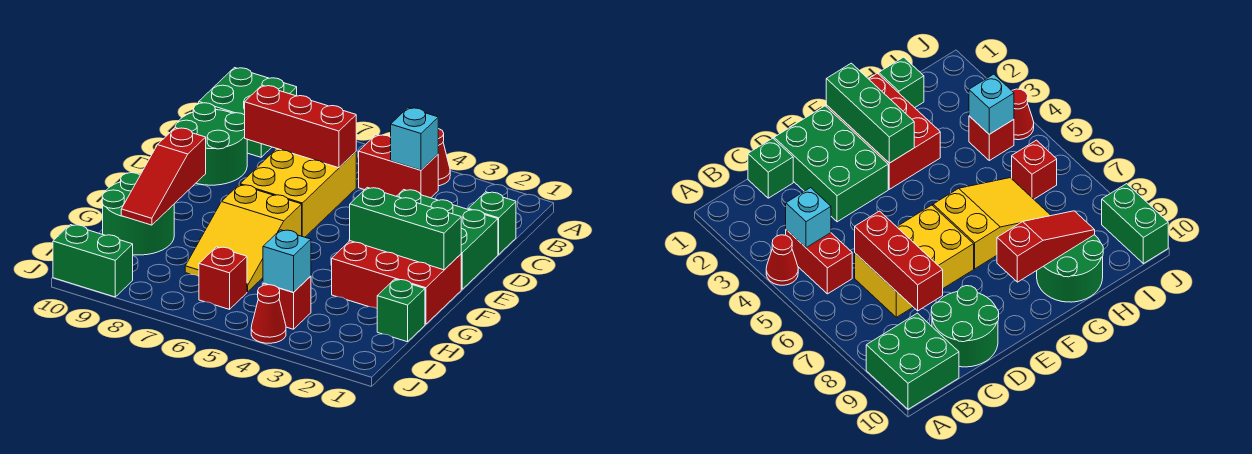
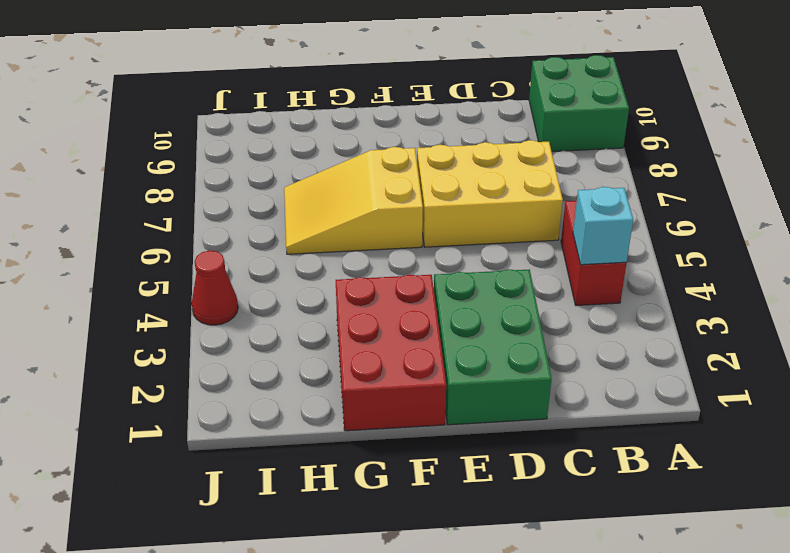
none -> red cone A4 level 1
none -> green brick C1 level 1
none -> green round brick C9:D10 level 1

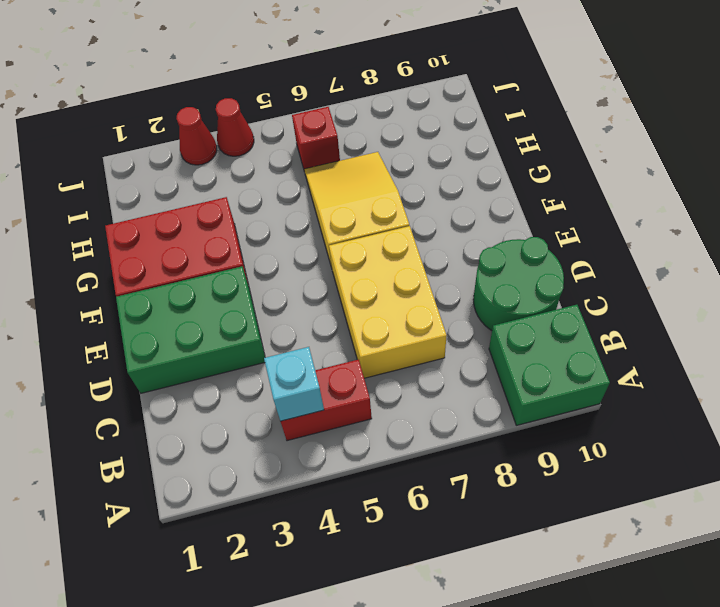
red cone J3 level 1 -> red cone A4 level 1
none -> green brick C1 level 1
none -> green round brick G9:H10 level 1
none -> green brick H1 level 1

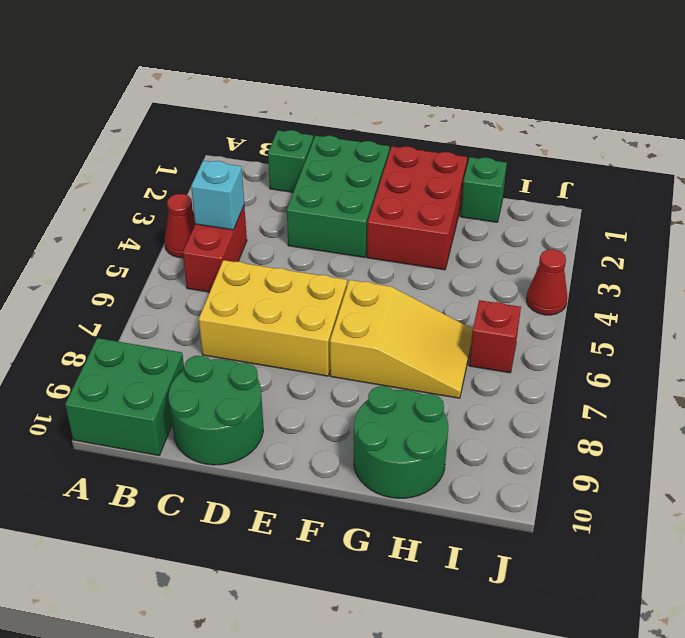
none -> red brick I4 level 1
none -> green brick J9:J10 level 1
none -> red brick C6:C8 level 2

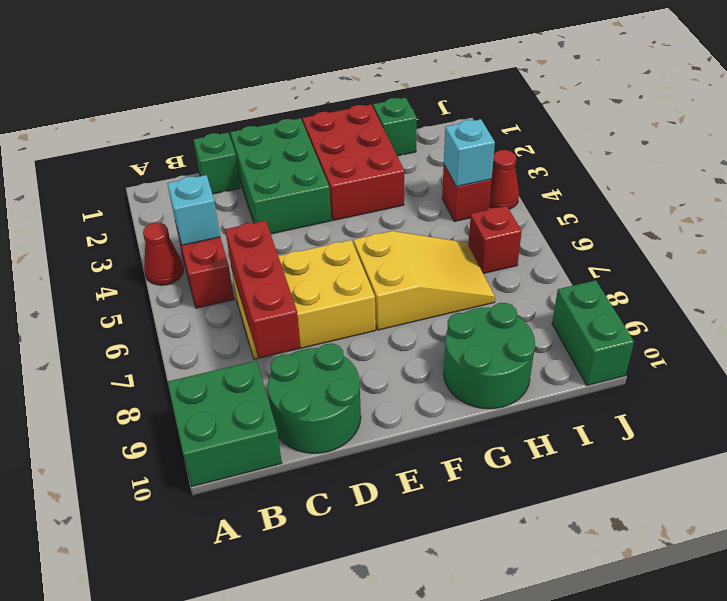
none -> green brick F1:F3 level 2
none -> red slope F9:H9 level 2 top F

